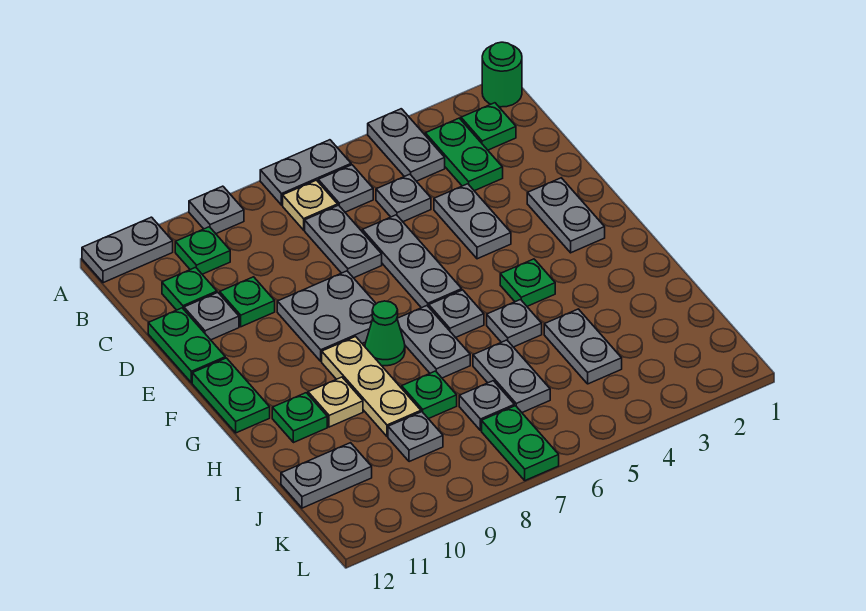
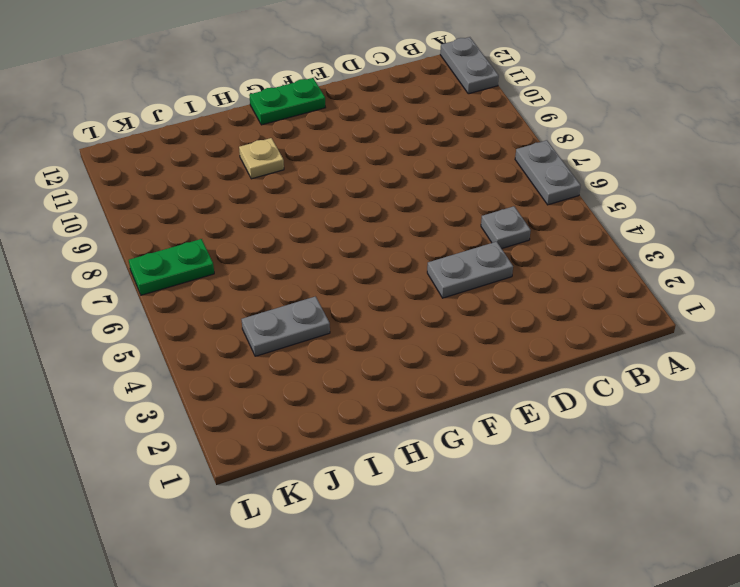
none -> green round brick A1 level 1
none -> grey plate A4:B4 level 1
none -> grey plate A9 level 1
none -> green plate B2 level 1

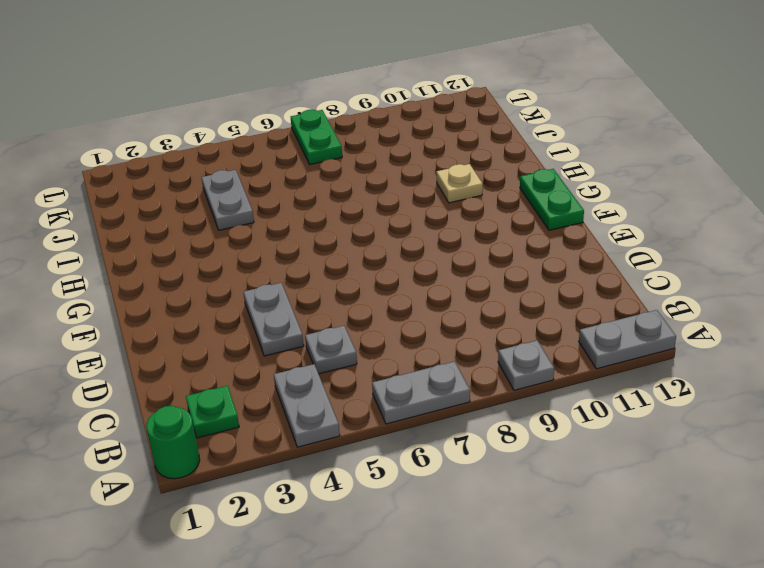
none -> green plate B3:C3 level 1
none -> grey plate B6 level 1
none -> tan plate B7 level 1
none -> green plate B10 level 1

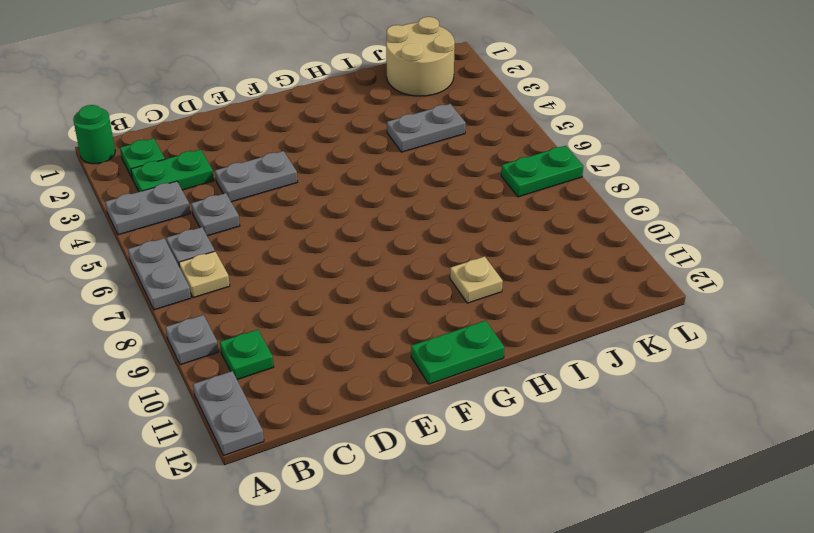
tan round brick J1:K2 level 1 -> none
none -> grey plate C7:D7 level 1
none -> green plate C11 level 1
none -> grey plate D6:F6 level 1
none -> green plate D10 level 1

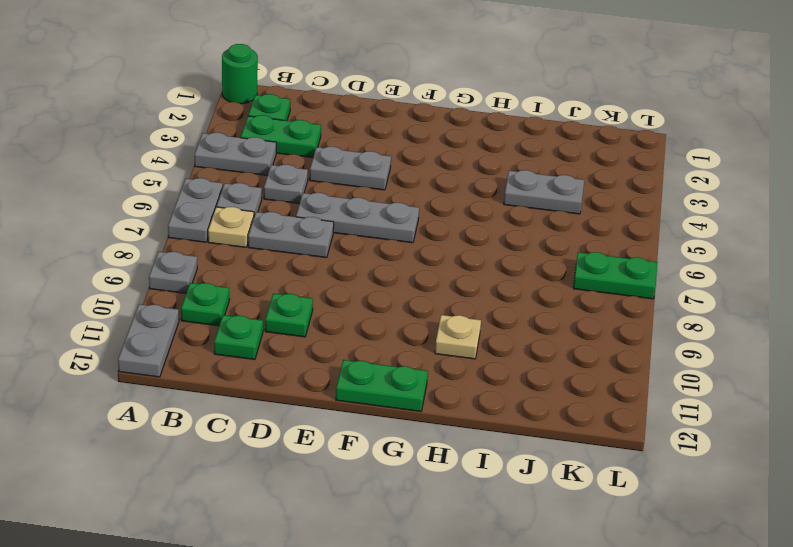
none -> grey plate D11 level 1
none -> green plate D12:E12 level 1
none -> grey plate E2:F2 level 1
none -> grey plate E8:F9 level 1

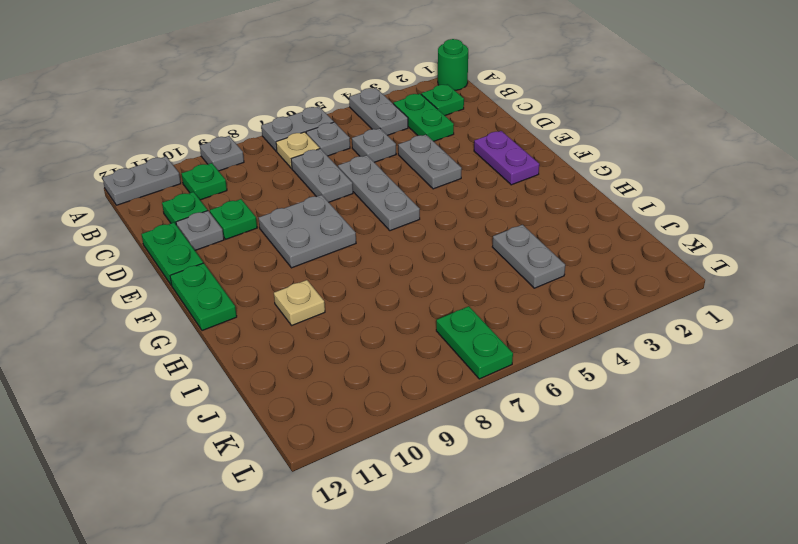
purple plate E2:F2 level 1 -> grey plate E2:F2 level 1
none -> green plate G4 level 1
none -> grey plate G6 level 1
none -> grey plate G7:H7 level 1
none -> green cone G8 level 1

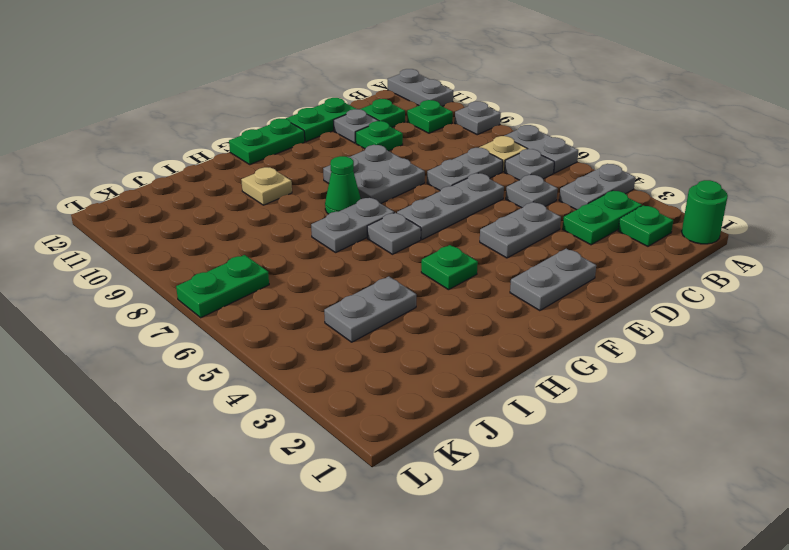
none -> tan plate G9:I9 level 1
none -> grey plate H5 level 1
none -> green plate H11 level 1
none -> grey plate I6:J6 level 1

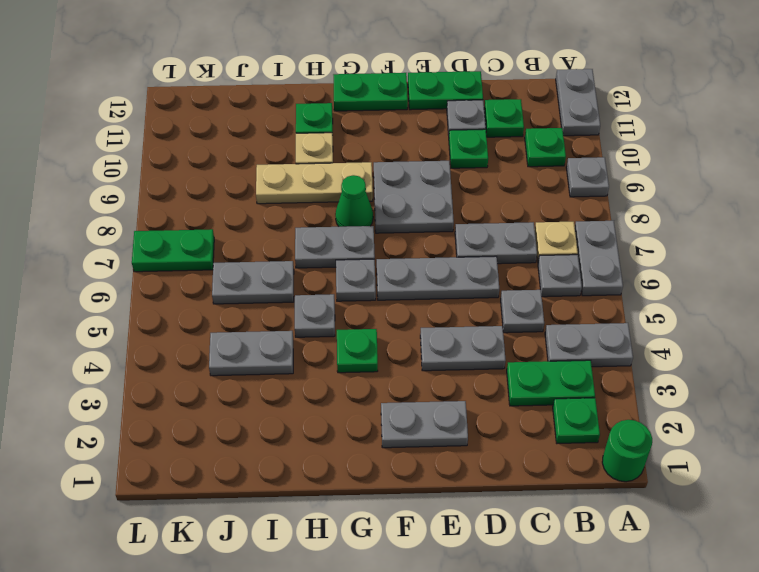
none -> green plate I8 level 1
none -> grey plate J7 level 1
none -> grey plate J9 level 1
none -> grey plate J11:J12 level 1

